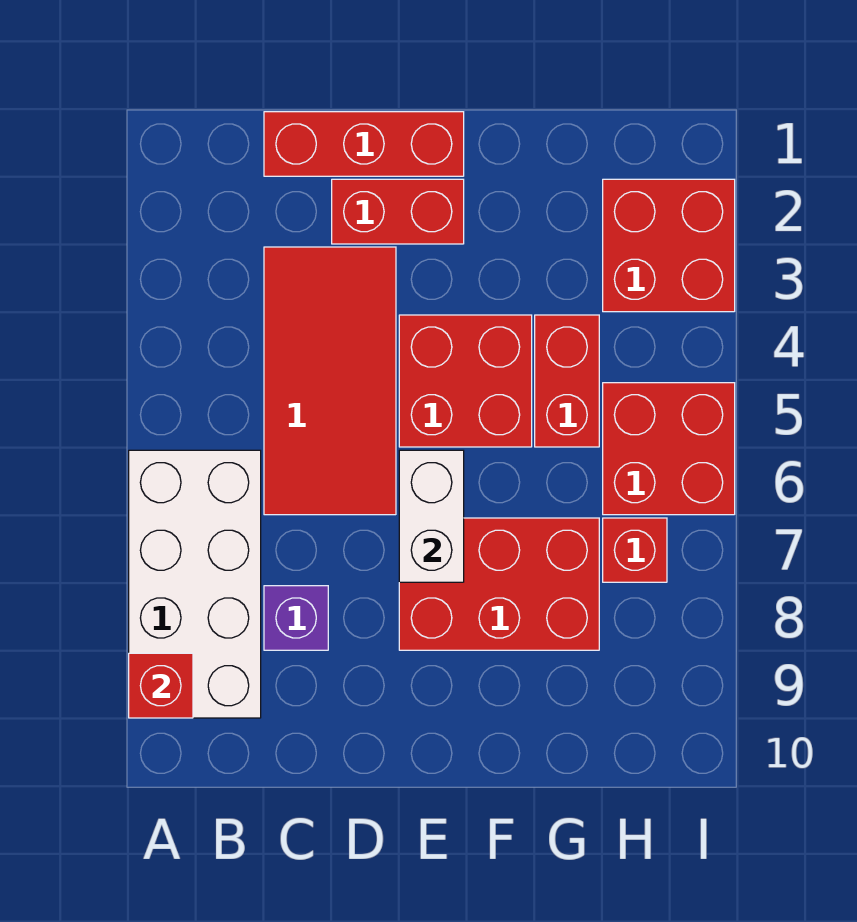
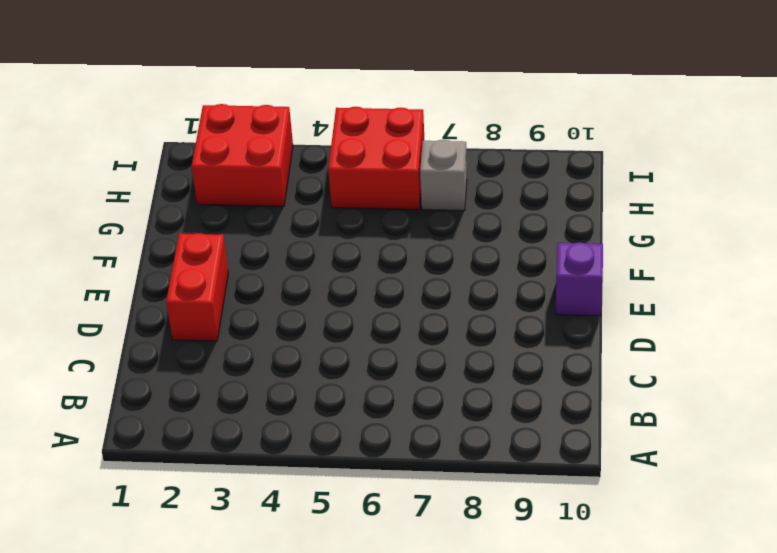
purple brick E10 level 1 -> purple brick C8 level 1
grey brick H7 level 1 -> red brick H7 level 1
none -> white brick A6:B9 level 1
none -> red brick C1:E1 level 1
none -> red tile C3:D6 level 1

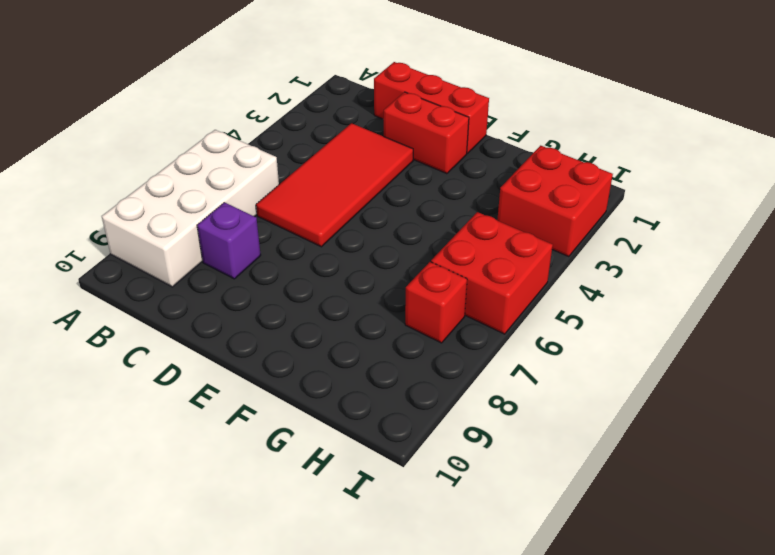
none -> red brick E4:F5 level 1
none -> red brick E7:G8 level 1
none -> red brick G4:G5 level 1

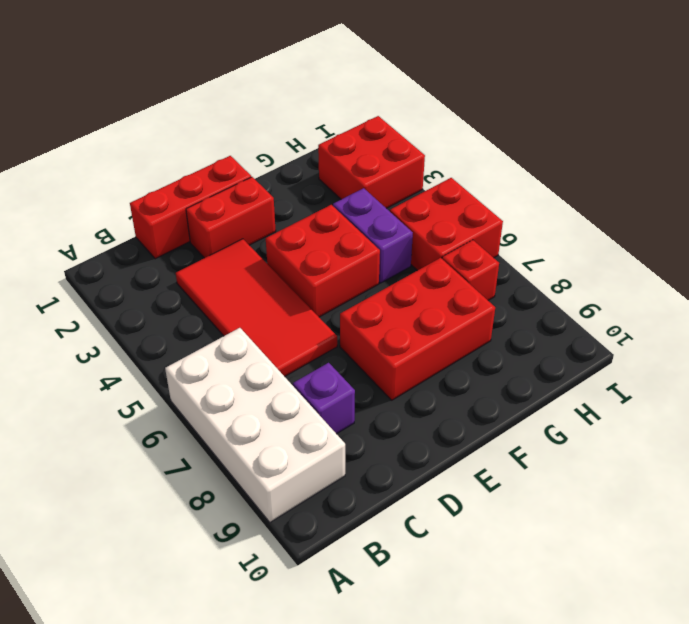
purple brick G4:G5 level 1 -> red brick G4:G5 level 1
none -> red brick A9 level 2
none -> white brick E6:E7 level 2

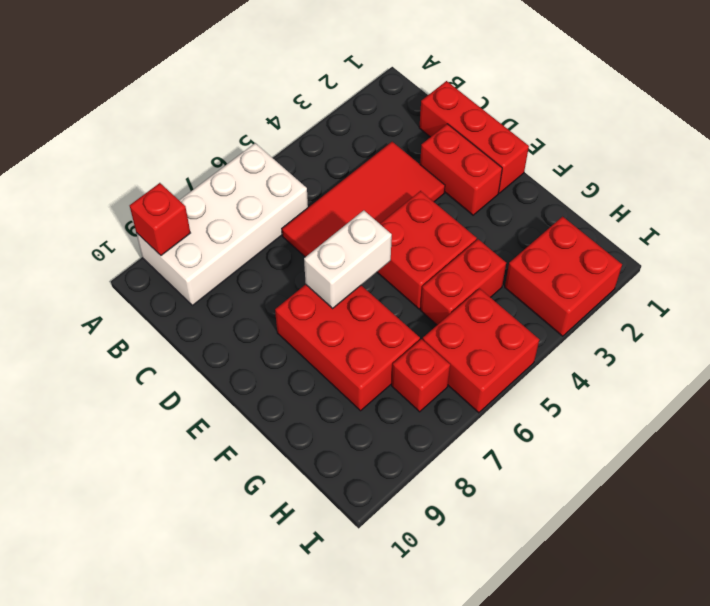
none -> purple brick C8 level 1

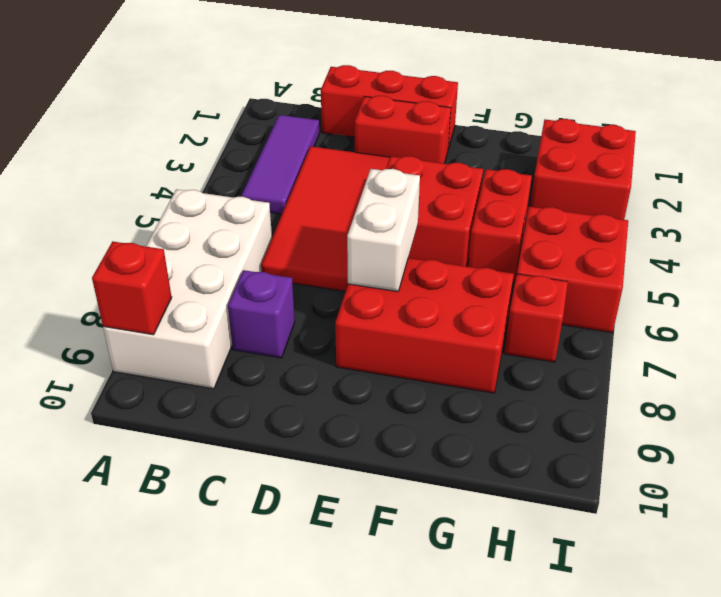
purple tile B2:B4 level 1 -> none

